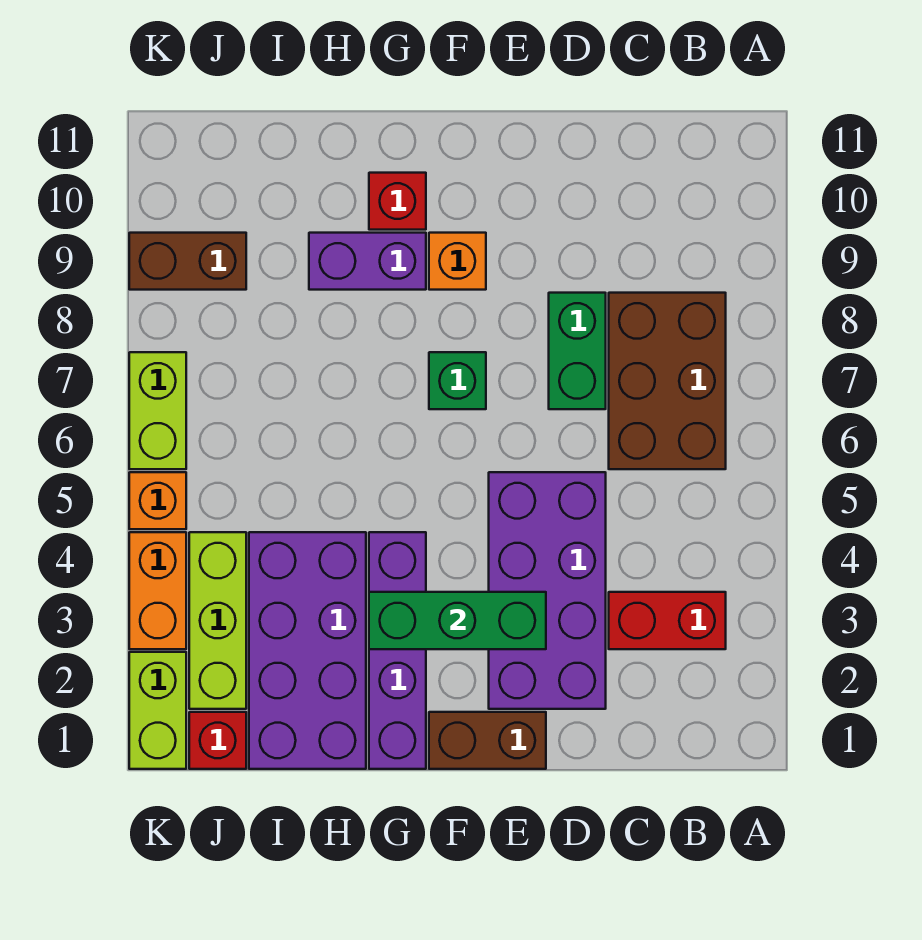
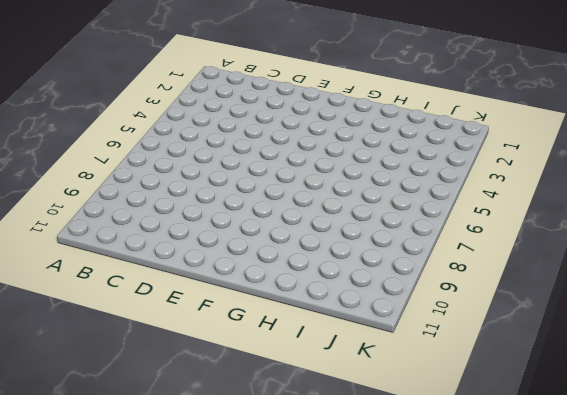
none -> red brick B3:C3 level 1
none -> brown brick B6:C8 level 1
none -> purple brick D2:E5 level 1

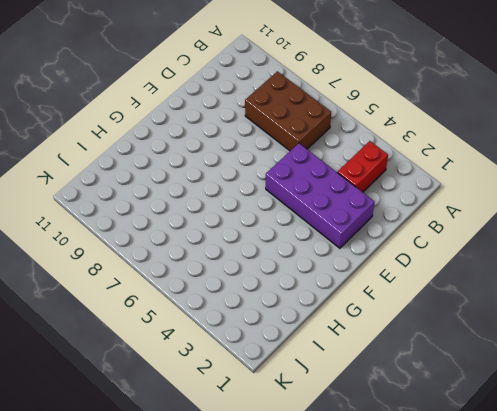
none -> green brick D7:D8 level 1
none -> brown brick E1:F1 level 1
none -> green brick F7 level 1

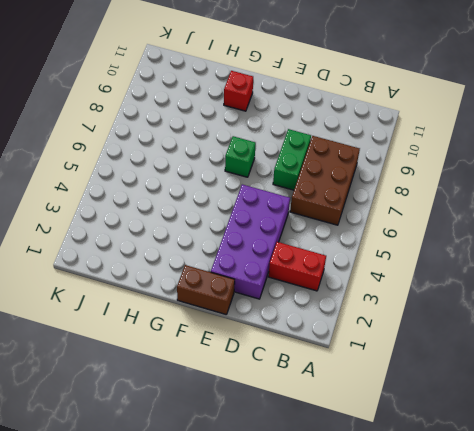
none -> orange brick F9 level 1
none -> purple brick G1:G4 level 1
none -> purple brick G9:H9 level 1

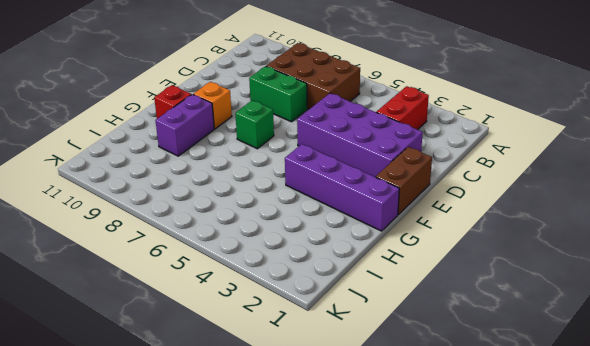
none -> purple brick H1:I4 level 1
none -> red brick J1 level 1
none -> lime brick J2:J4 level 1

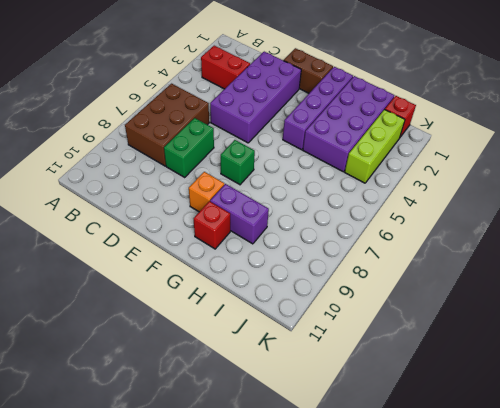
none -> brown brick J9:K9 level 1
none -> lime brick K1:K2 level 1
none -> orange brick K3:K4 level 1

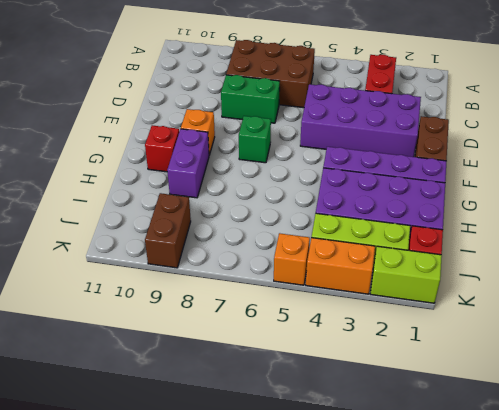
none -> lime brick K6:K7 level 1
none -> green brick E3:G3 level 2

